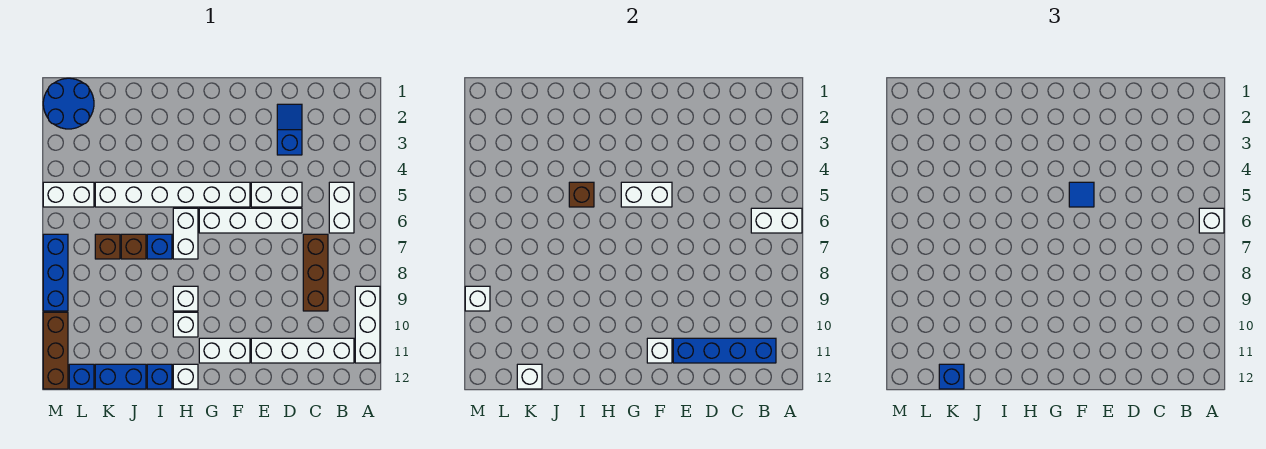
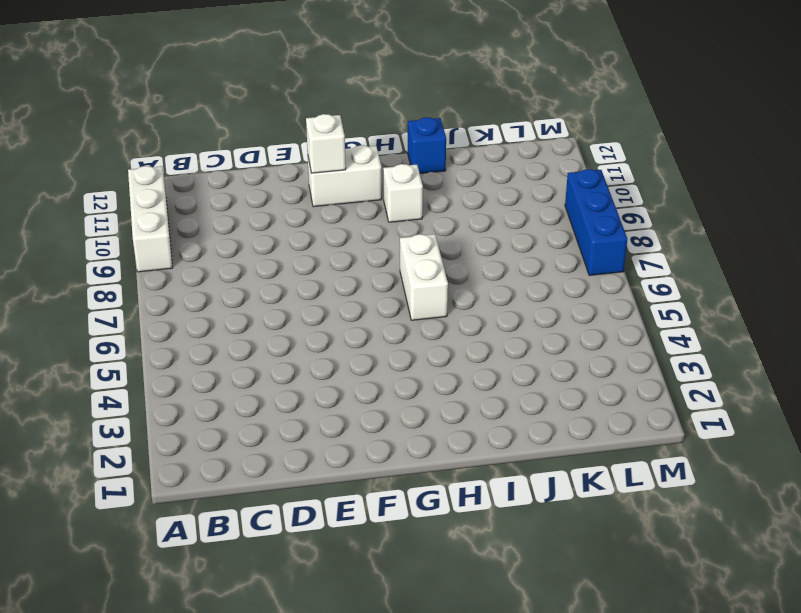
none -> white brick B5:B6 level 1
none -> white brick B11:E11 level 1
none -> brown brick C7:C9 level 1
none -> blue slope D2:D3 level 1 top 3

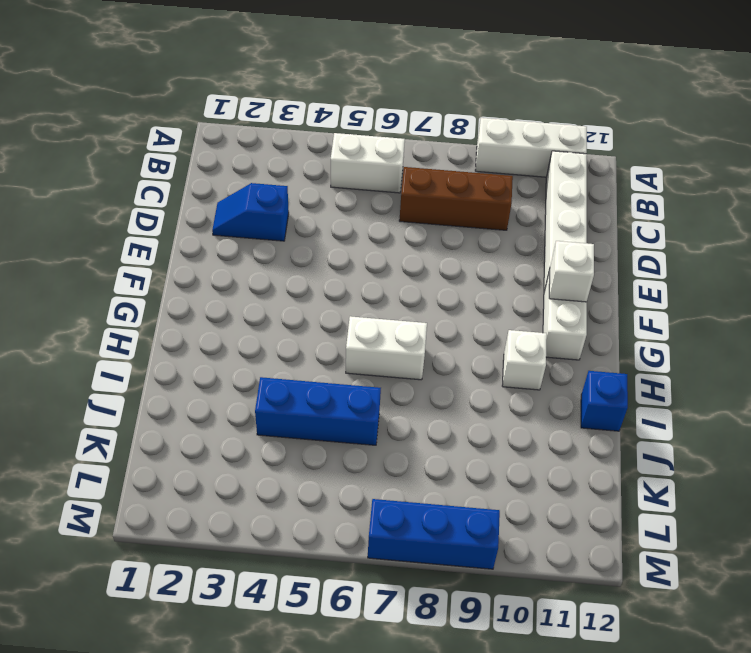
blue brick J4:J6 level 1 -> white brick F5:K5 level 1
none -> white brick D5:E5 level 1
none -> white brick D6:G6 level 1
none -> white brick H9 level 1
none -> white brick H12 level 1

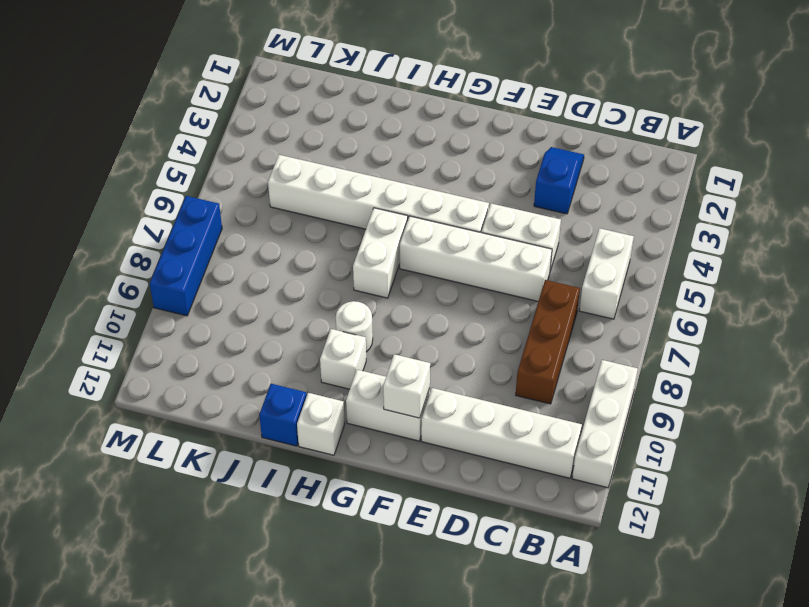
white round brick H9 level 1 -> white brick H9 level 1
none -> blue brick I7 level 1
none -> brown brick J7 level 1
none -> blue brick J12:K12 level 1
none -> brown brick K7 level 1

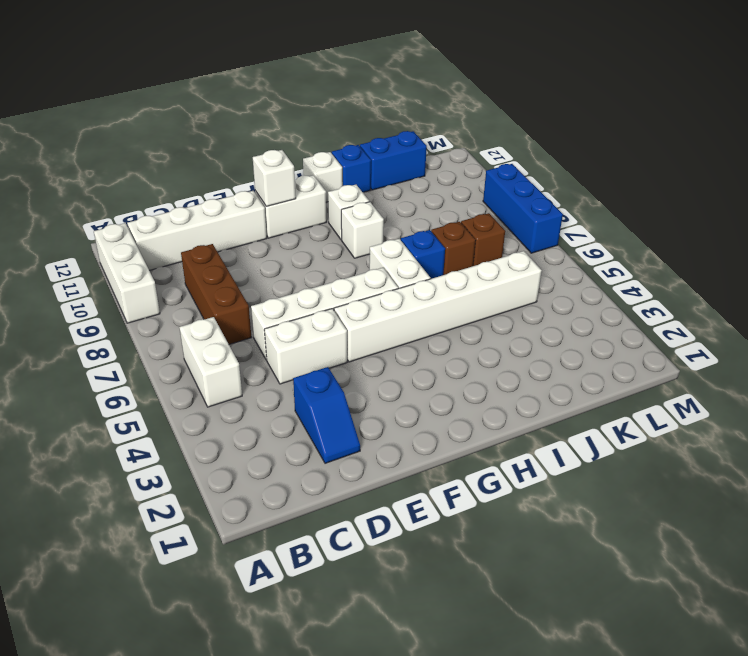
none -> blue round brick L1:M2 level 1
none -> white brick L5:M5 level 1
none -> blue brick L12 level 1
none -> brown brick M10:M12 level 1

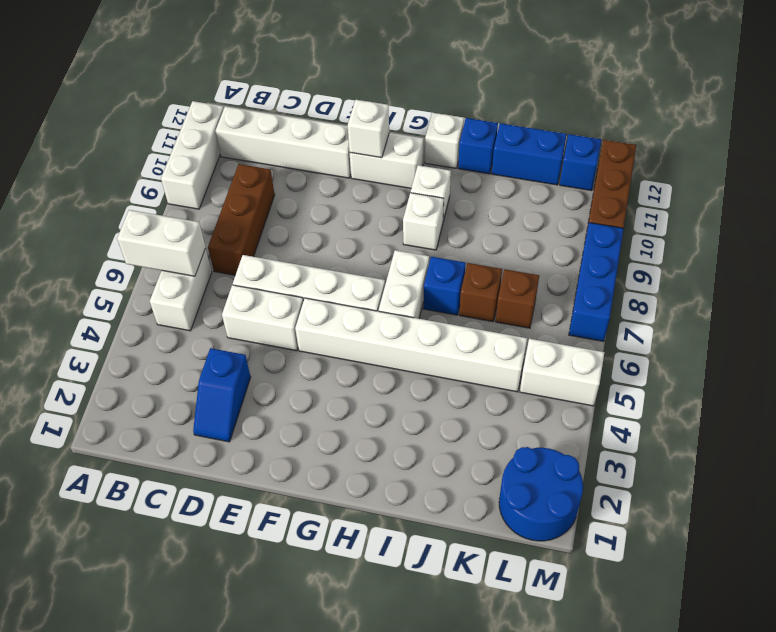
none -> blue brick B11:E11 level 2
none -> white brick F5:G5 level 2
none -> brown brick I5 level 2
none -> white brick K12 level 2

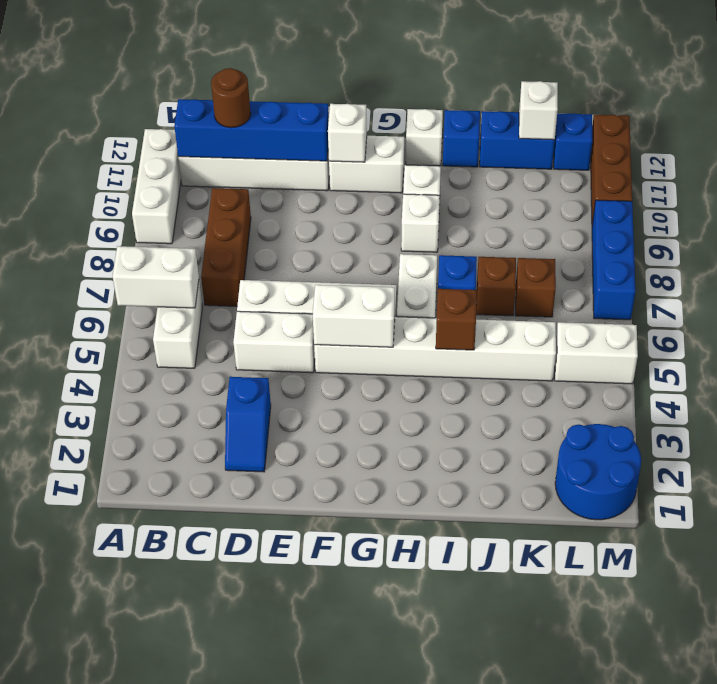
brown round brick C11 level 3 -> none
none -> white brick M9 level 2
none -> white brick A6 level 3
none -> blue tile F5 level 3
none -> blue brick K12 level 3

